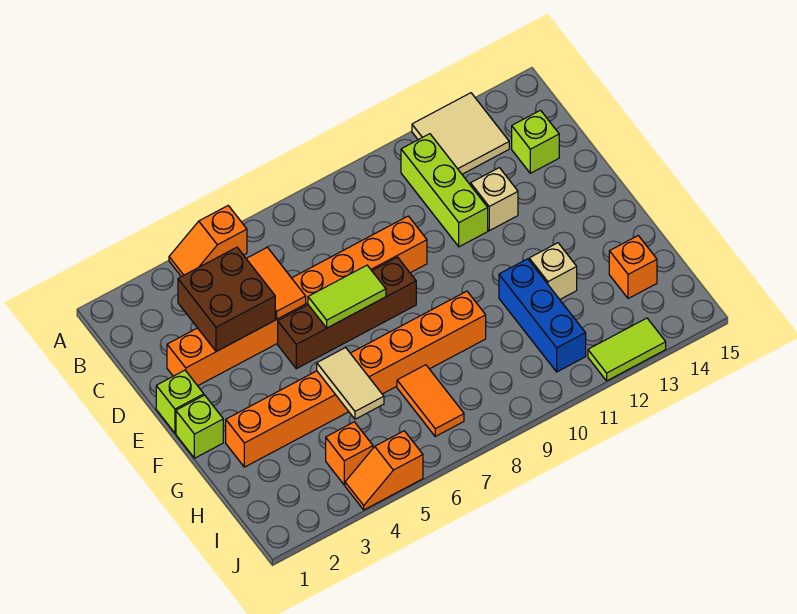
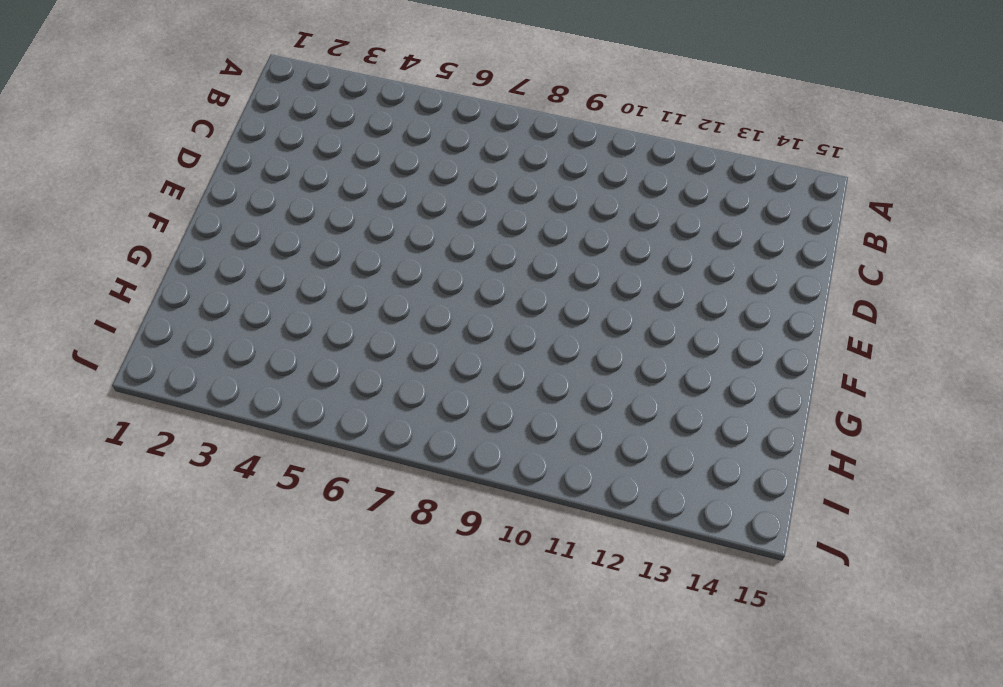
none -> orange slope A4:A5 level 1 top 5
none -> tan tile A12:B13 level 1
none -> lime brick B11:D11 level 1

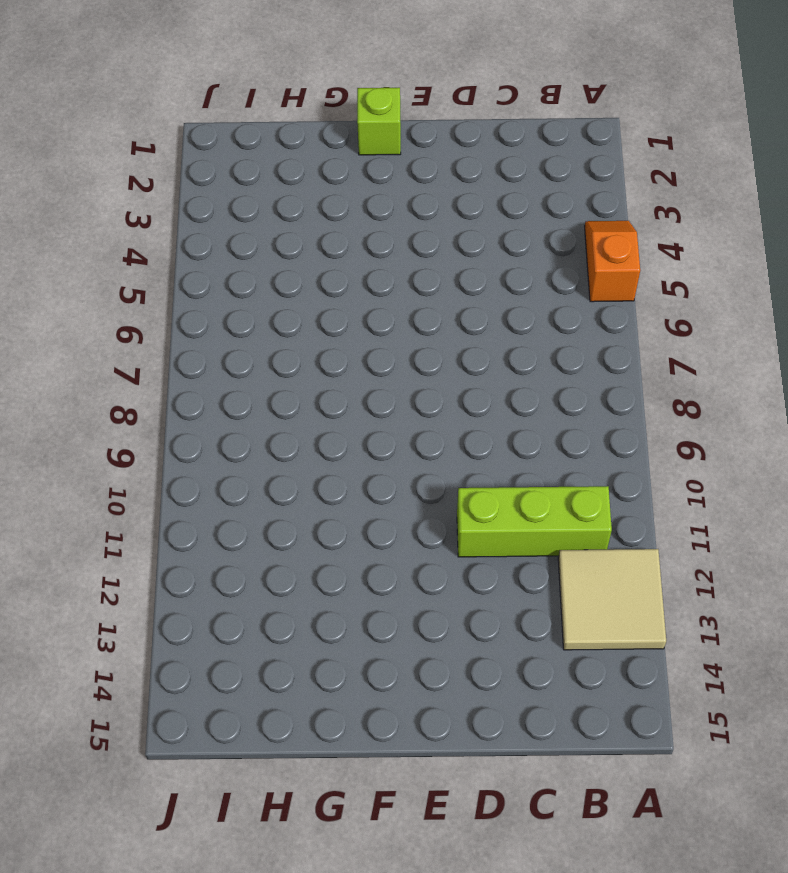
none -> lime brick C14 level 1
none -> orange brick D2:D9 level 1
none -> tan brick D12 level 1

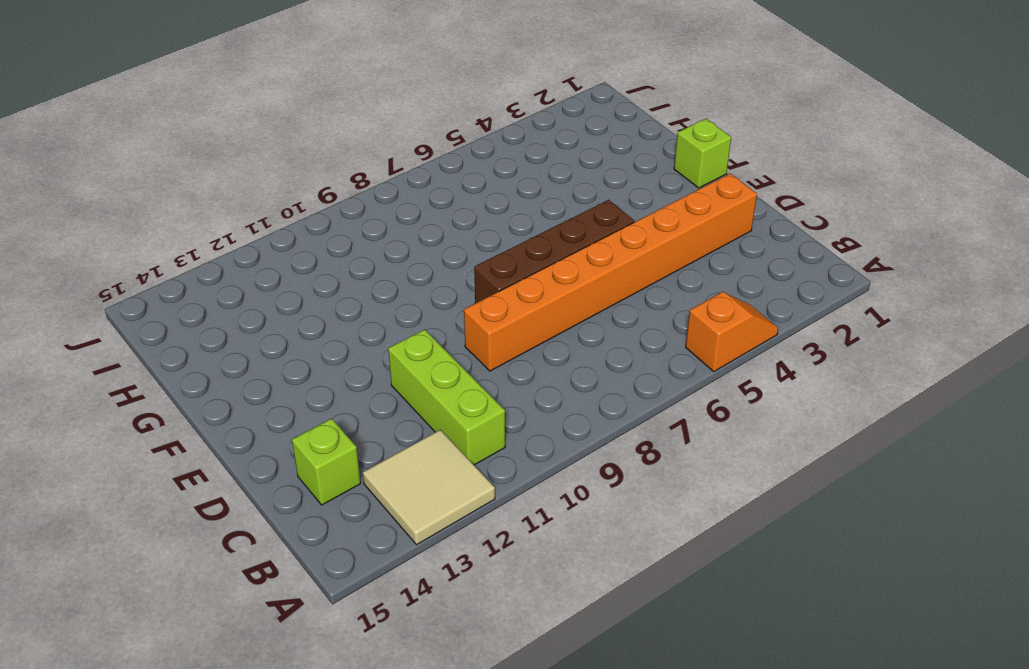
none -> tan brick D12 level 1
none -> lime brick E1 level 1
none -> orange brick G2:G9 level 1

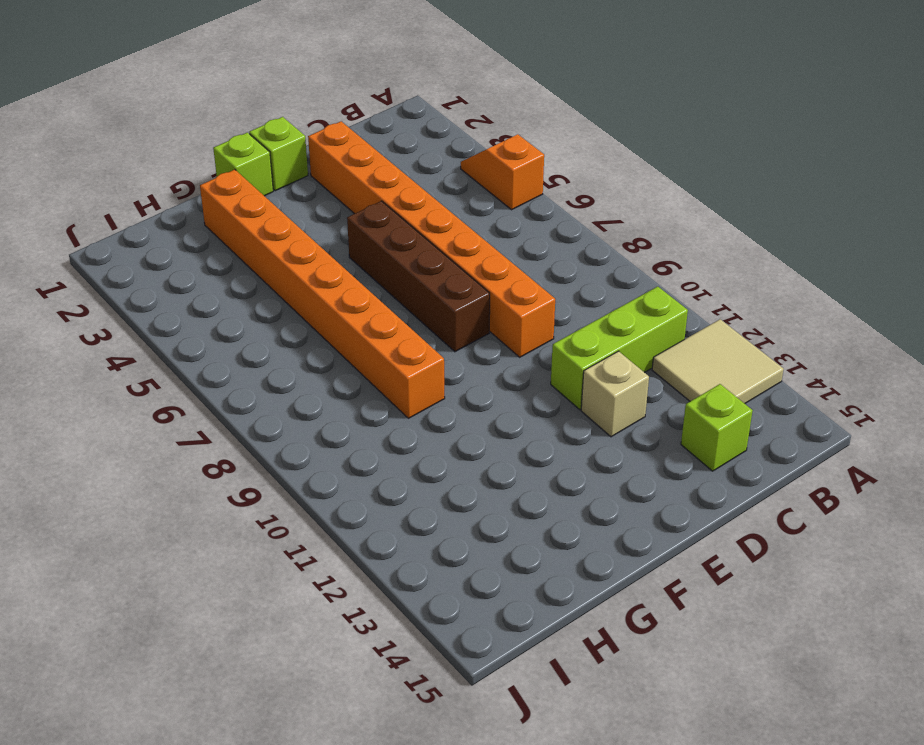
none -> blue brick G11:I11 level 1
none -> tan brick G12 level 1
none -> orange tile H7:I7 level 1

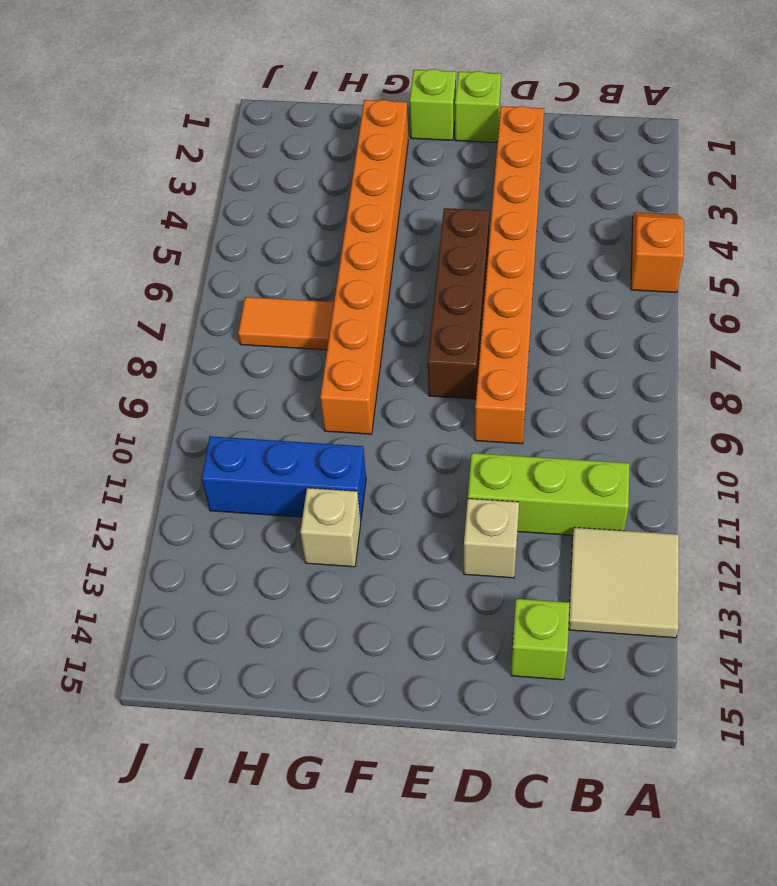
none -> orange brick H14 level 1
none -> orange brick I4 level 1
none -> orange slope J4:J5 level 1 top 5

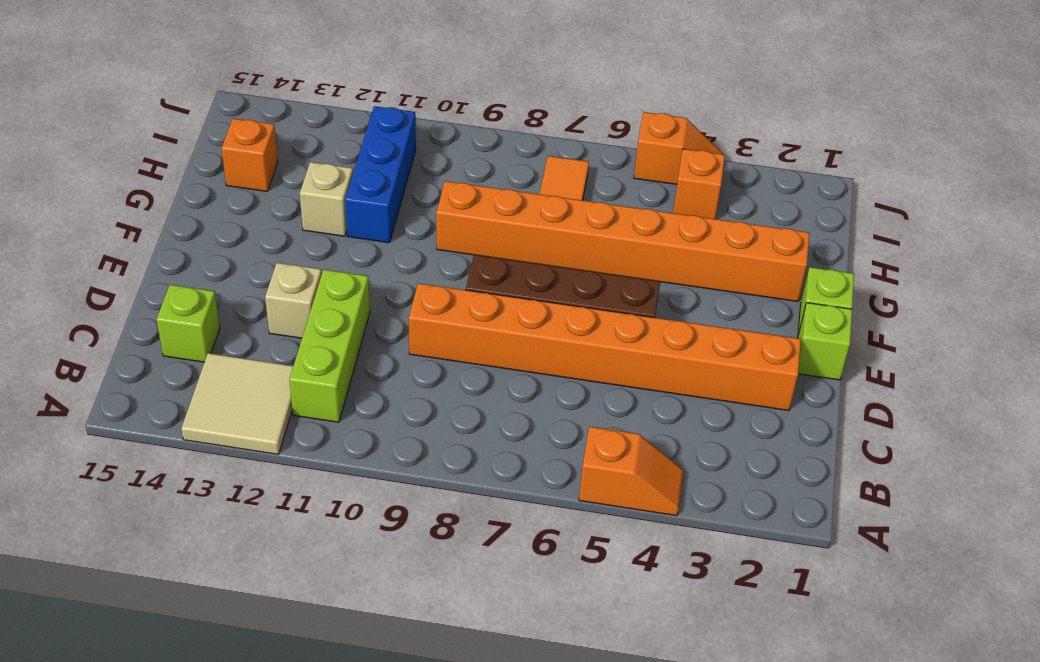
none -> lime tile J12:J13 level 1
none -> brown brick C3:D4 level 2
none -> orange tile C5:D5 level 2

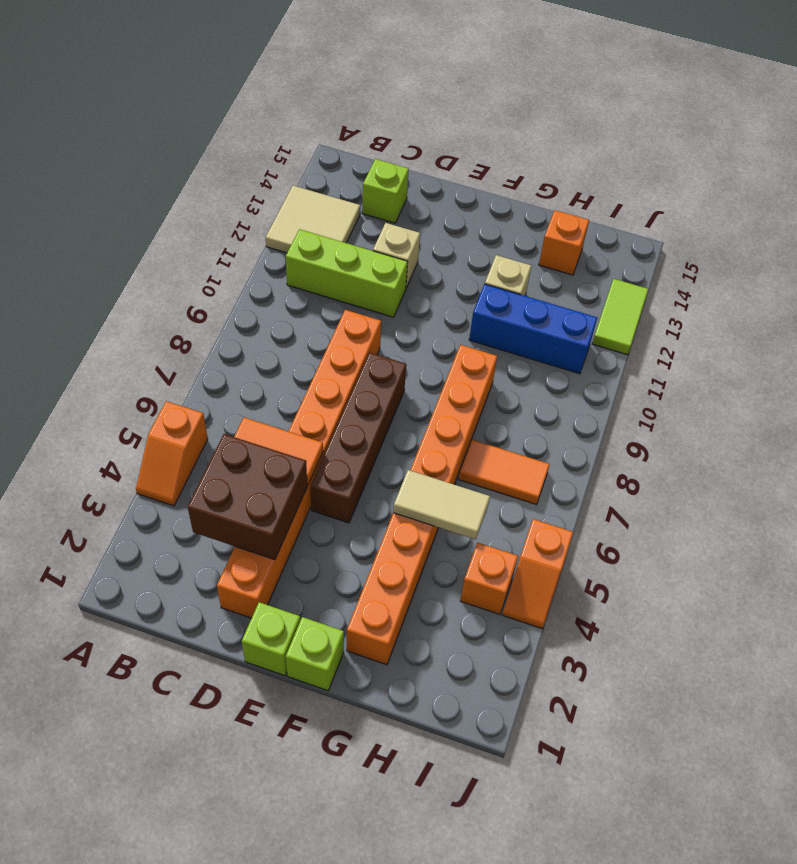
none -> lime tile E6:E7 level 2

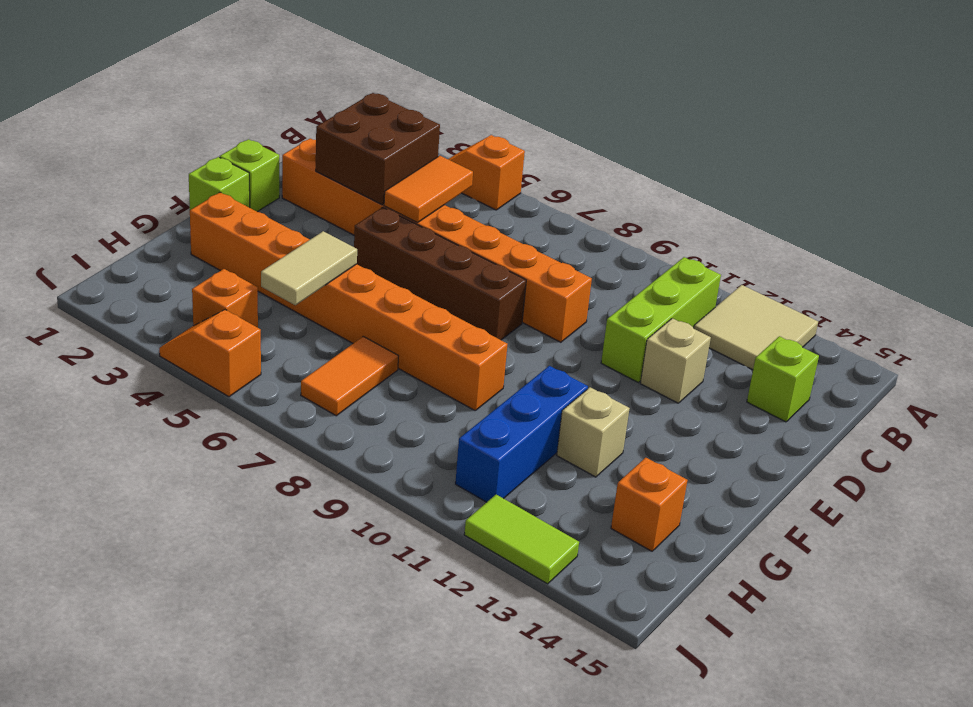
none -> lime tile E6:E7 level 2

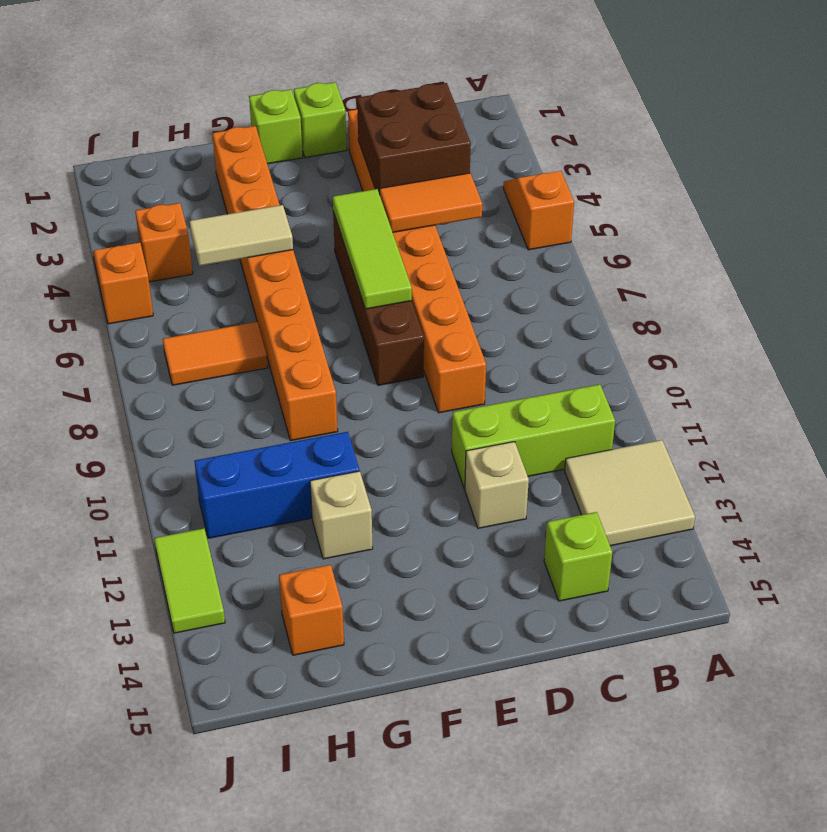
lime tile E5:E7 level 2 -> lime tile E6:E7 level 2

